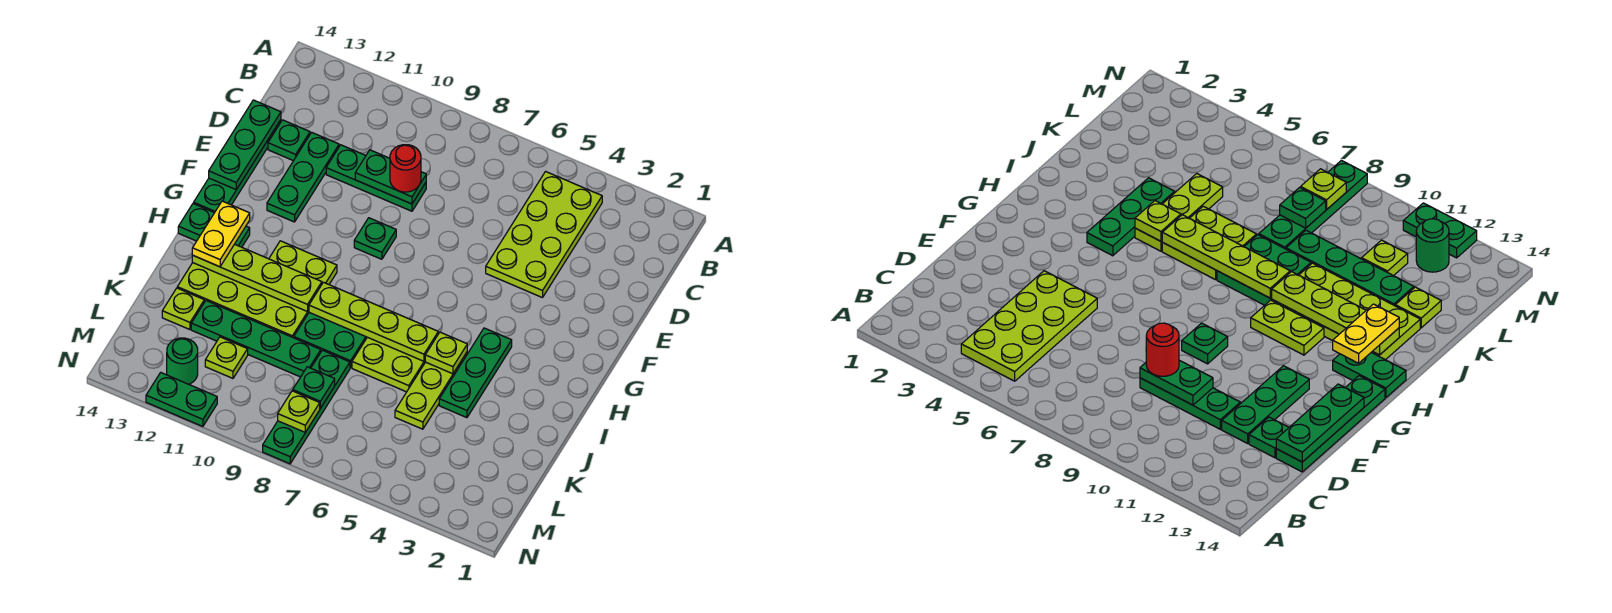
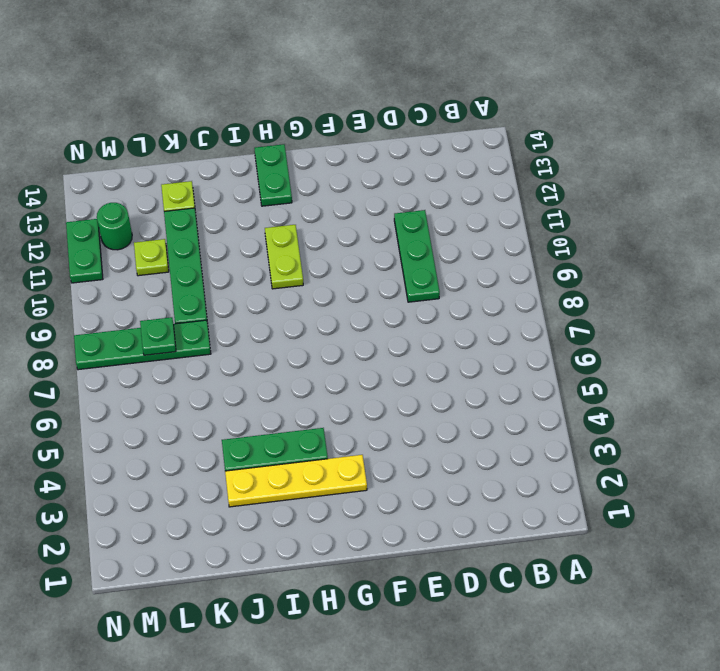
yellow plate G3:J3 level 1 -> none
none -> lime plate B4:E5 level 1
none -> green plate D12:F12 level 1
none -> green plate D13 level 1

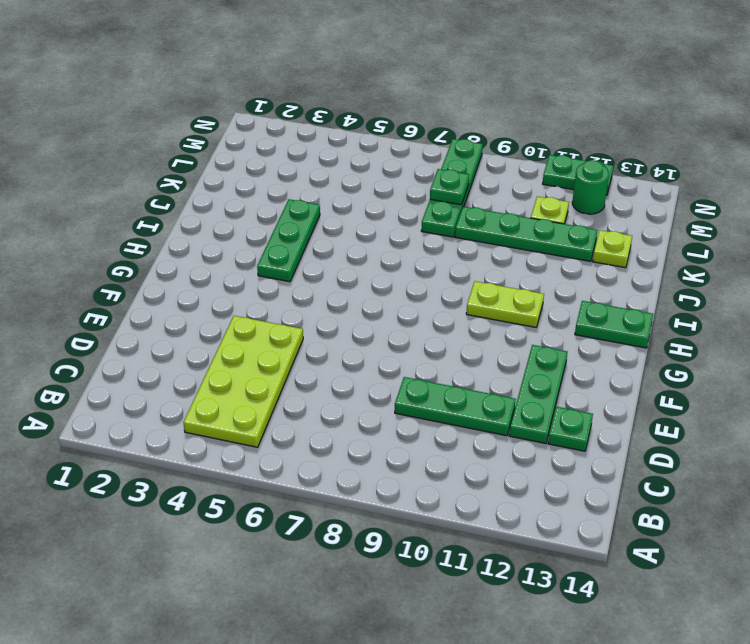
none -> green plate D14:G14 level 1
none -> green plate F9 level 1
none -> lime plate I5:K5 level 1

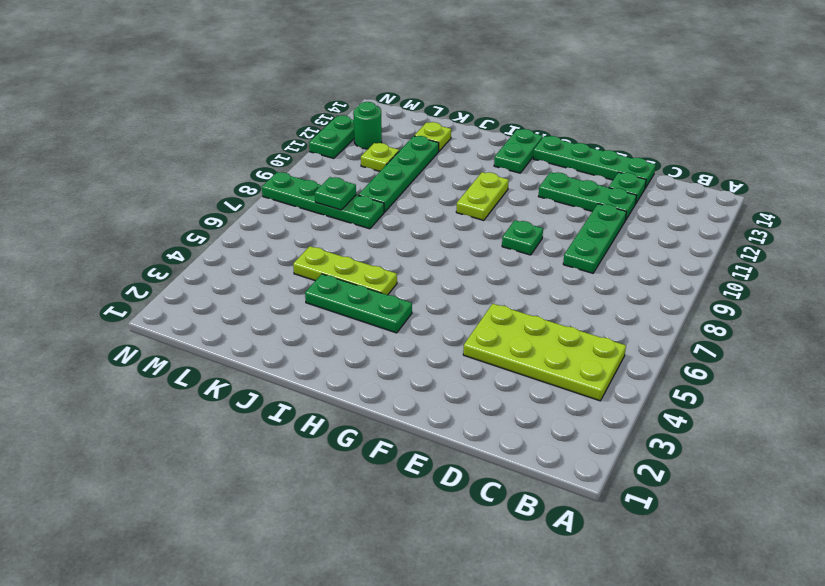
none -> lime plate I6:J7 level 1
none -> green plate I8:J9 level 1
none -> lime plate I10:J13 level 1

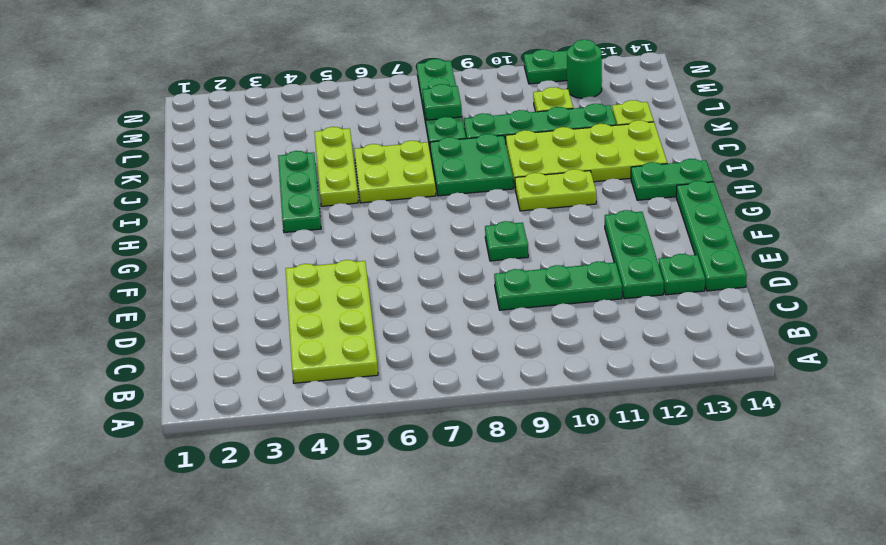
none -> green plate D9:D10 level 2
none -> green plate D14:F14 level 2
none -> lime plate I5 level 2

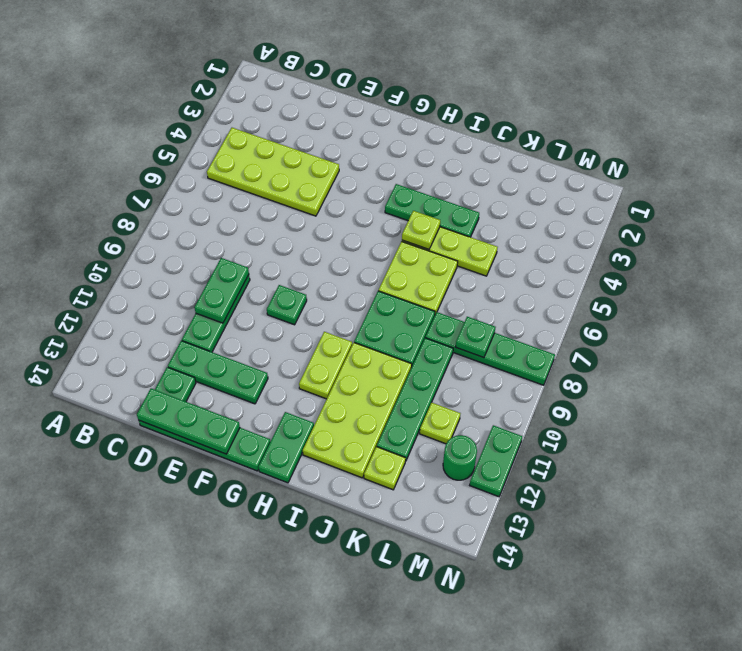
none -> lime plate I6:I9 level 2
none -> lime plate I10:I13 level 2
none -> lime plate M8 level 2

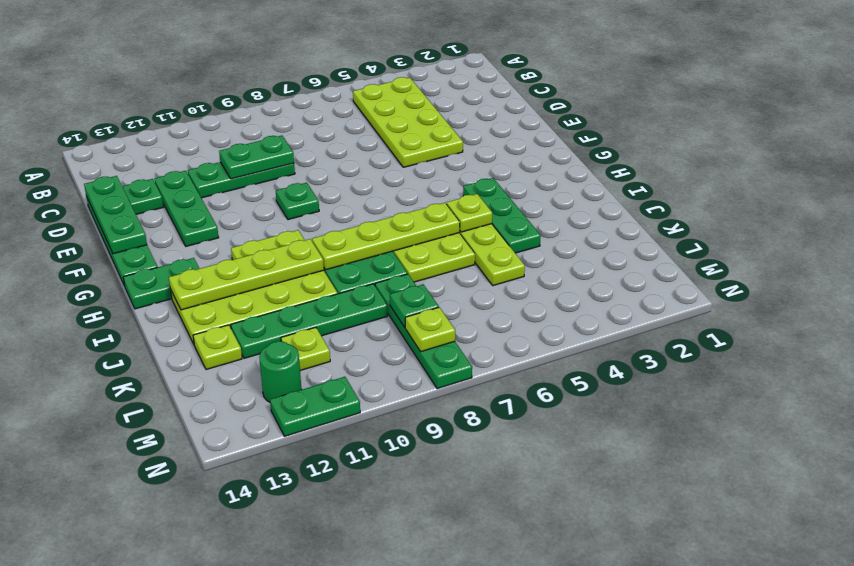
none -> red round brick D9 level 3
none -> yellow plate H13:I13 level 3

